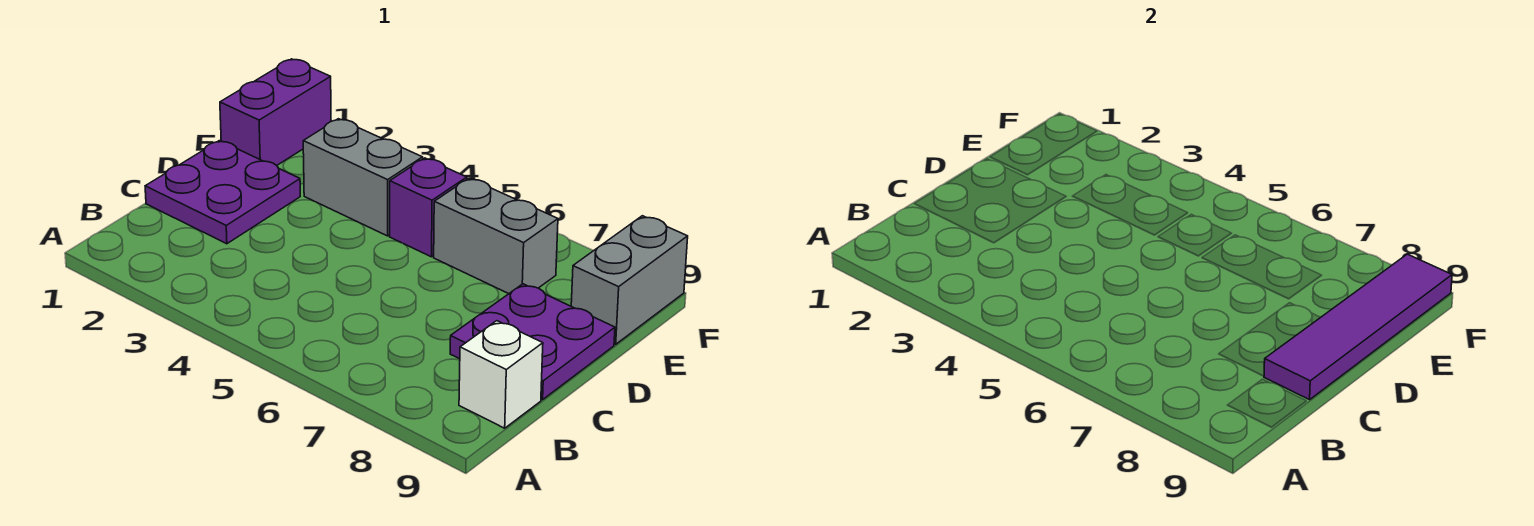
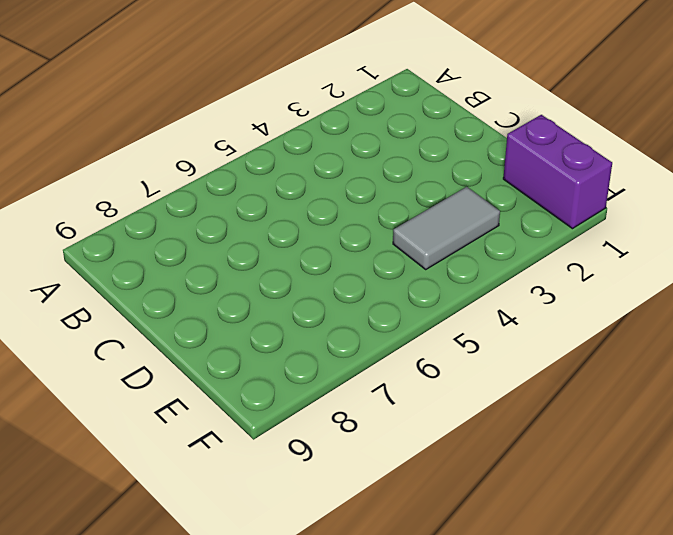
grey tile E3:E4 level 1 -> grey brick E3:E4 level 1
none -> white brick B9 level 1
none -> purple plate C1:D2 level 1

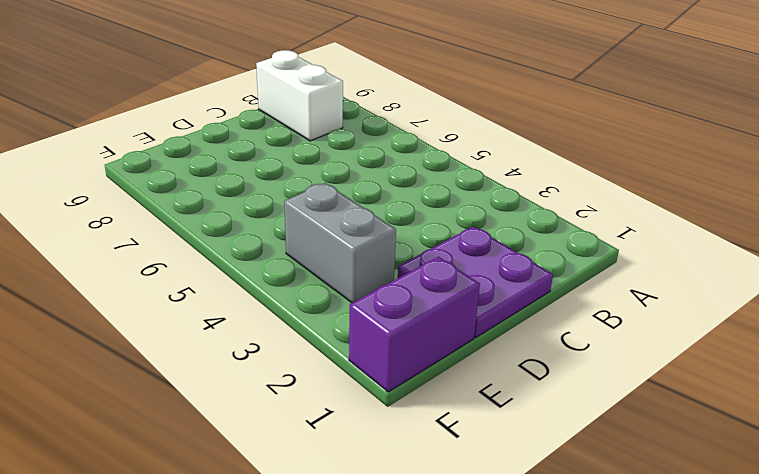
white brick B8:B9 level 1 -> white brick B9 level 1
none -> purple plate C8:D9 level 1
none -> purple brick E5 level 1

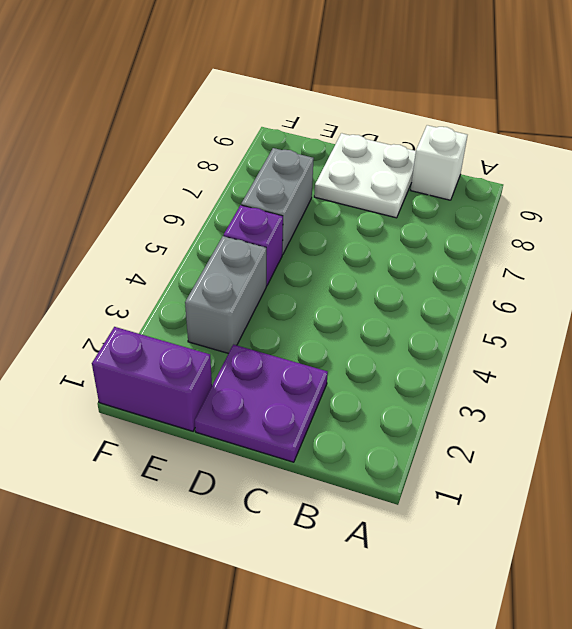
white plate C8:D9 level 1 -> purple plate C8:D9 level 1
none -> grey brick E9:F9 level 1
none -> purple tile C9:F9 level 2

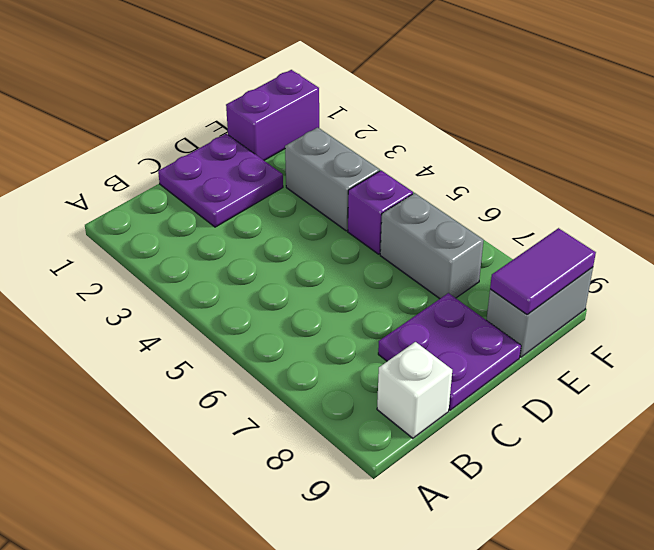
purple tile E9:F9 level 2 -> purple tile C9:F9 level 2

